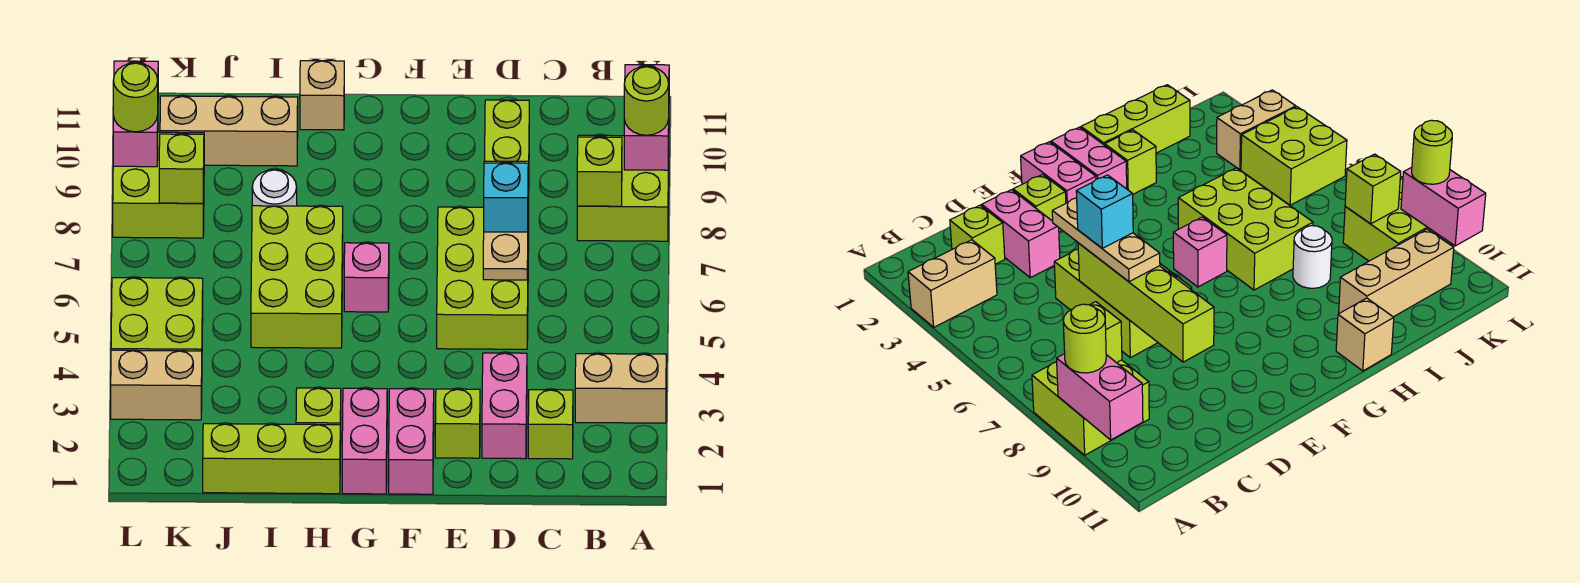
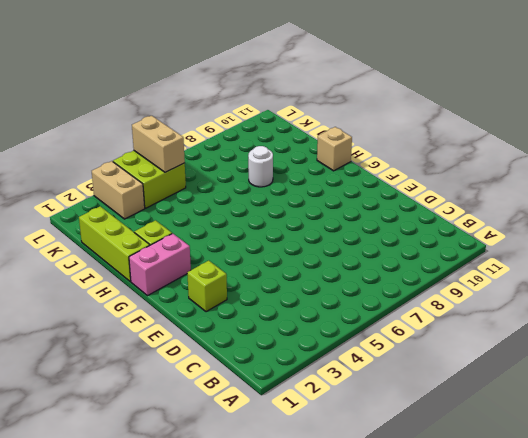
tan brick K5:L5 level 2 -> tan brick A3:B3 level 1
none -> lime brick A8:B9 level 1
none -> lime brick C2 level 1
none -> pink brick D2:D3 level 1

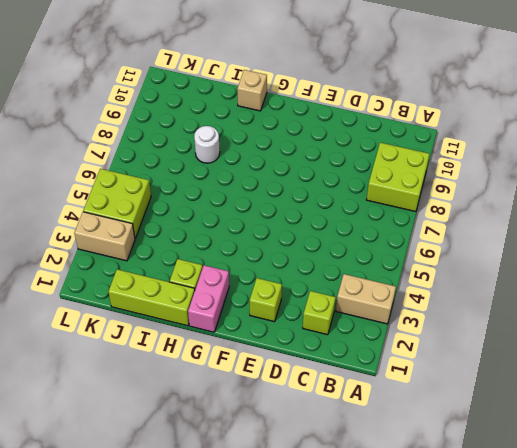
none -> pink brick D2:D3 level 1
none -> lime brick D5:E7 level 1
none -> pink brick F1:F2 level 1

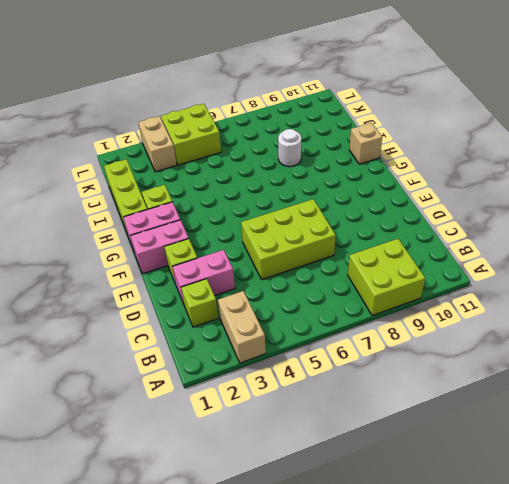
none -> pink brick G6 level 1
none -> lime brick H5:I7 level 1
none -> tan brick I10:K10 level 1

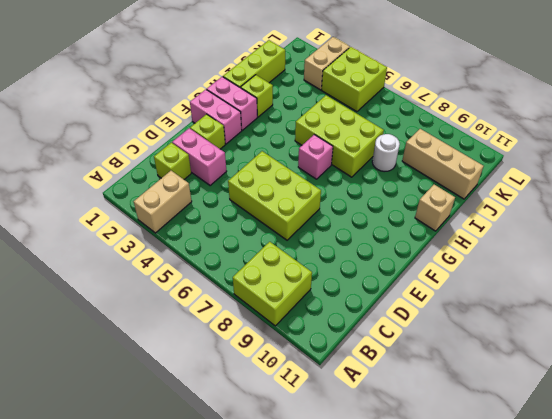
tan brick J9:J11 level 1 -> tan brick I10:K10 level 1
none -> lime brick K8:L9 level 1
none -> pink brick A9:A10 level 2
none -> lime brick B8 level 2

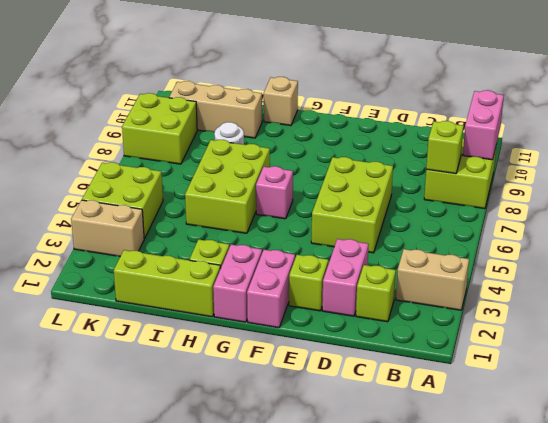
none -> lime brick D6:D9 level 2
none -> lime brick K8 level 2
none -> pink brick L9:L10 level 2

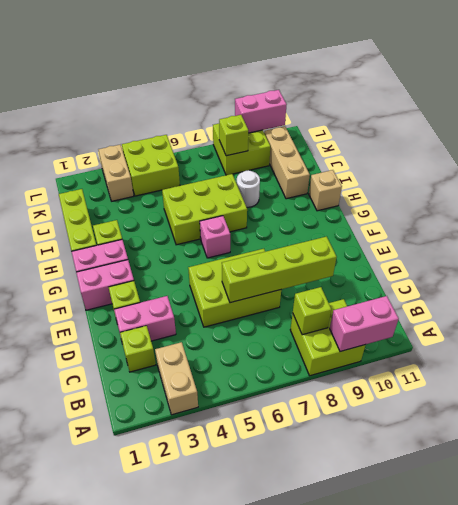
none -> lime round brick A9 level 3
none -> tan plate D5:D7 level 3
none -> lime round brick L9 level 3

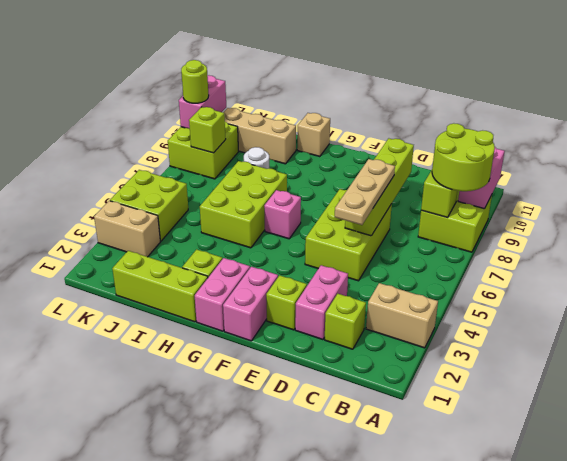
lime round brick A8:B9 level 3 -> lime round brick A9 level 3
none -> cyan brick D6 level 4

